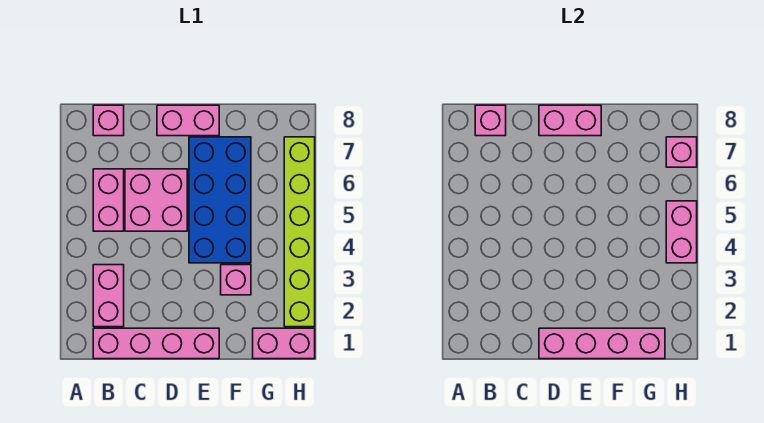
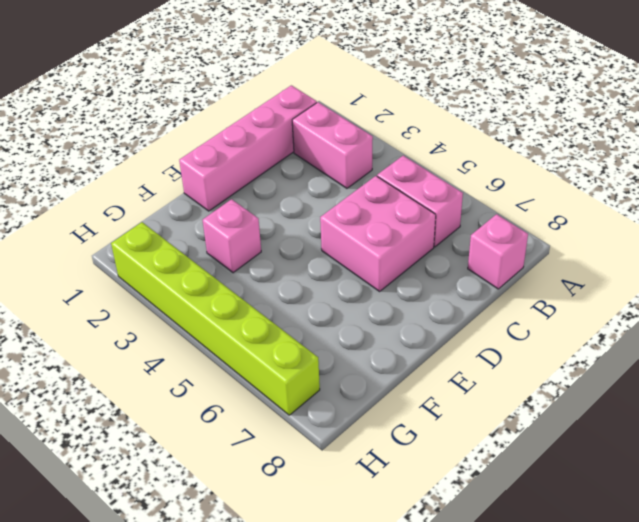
none -> pink brick D8:E8 level 1
none -> blue brick E4:F7 level 1
none -> pink brick G1:H1 level 1

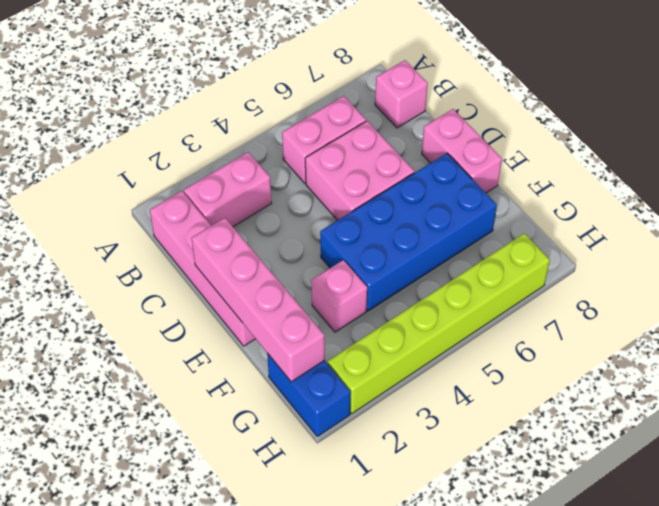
blue brick G1:H1 level 1 -> pink brick G1:H1 level 1
none -> pink brick B8 level 2
none -> pink brick D8:E8 level 2
none -> pink brick H4:H5 level 2

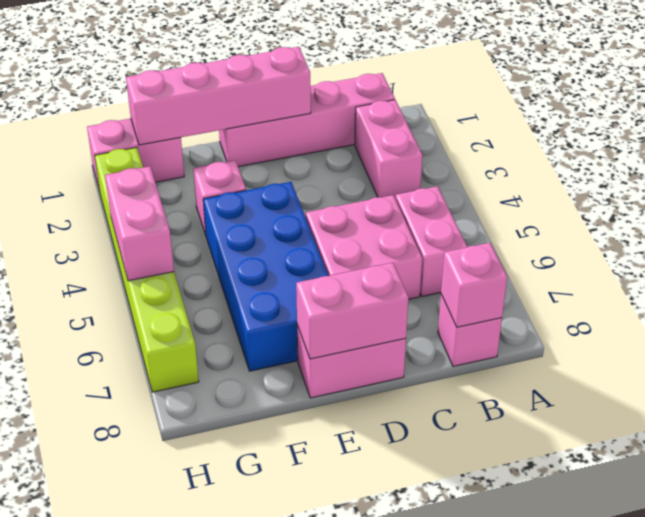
none -> pink brick H7 level 2

